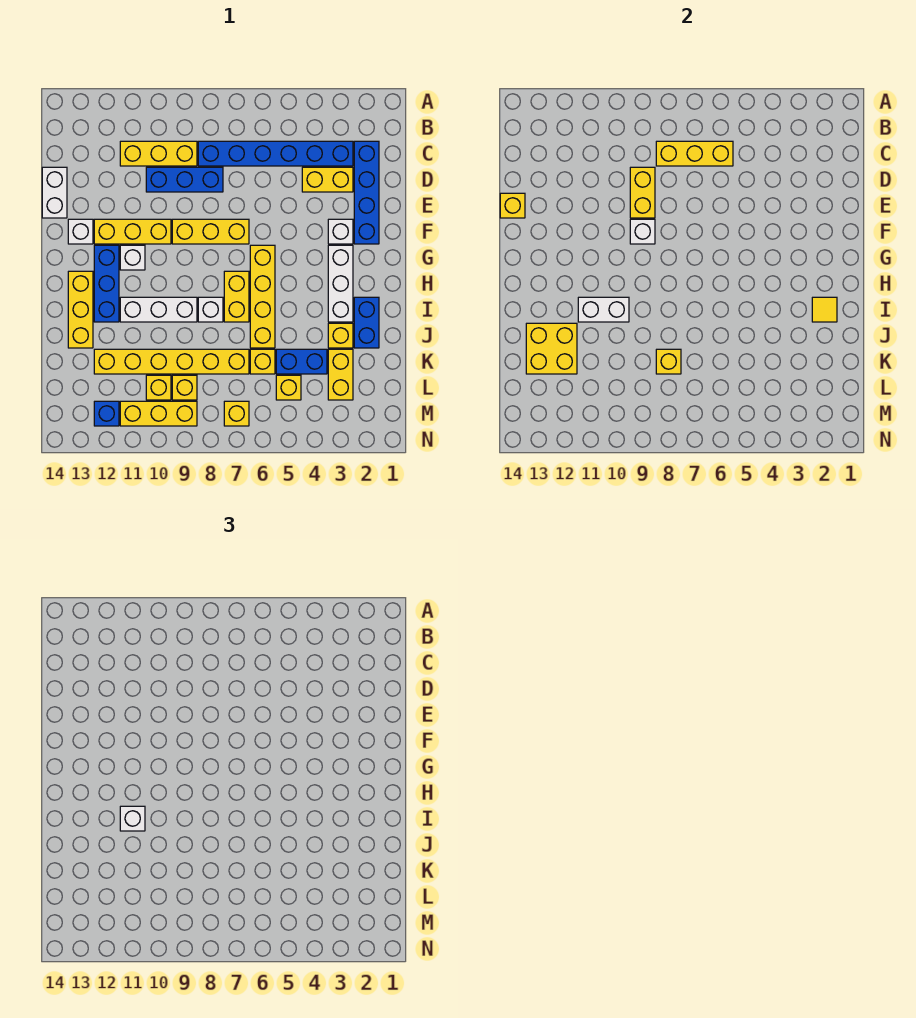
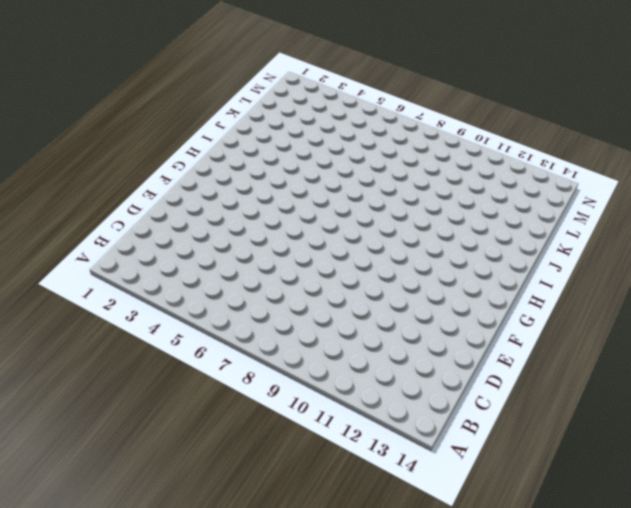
none -> blue brick C2:F2 level 1
none -> blue brick C3:C8 level 1
none -> yellow brick C9:C11 level 1
none -> yellow brick D3:D4 level 1

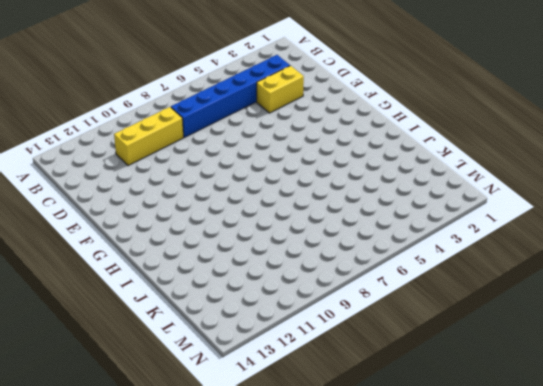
none -> blue brick C2:F2 level 1
none -> blue brick D8:D10 level 1
none -> white brick D14:E14 level 1
none -> white brick F3 level 1

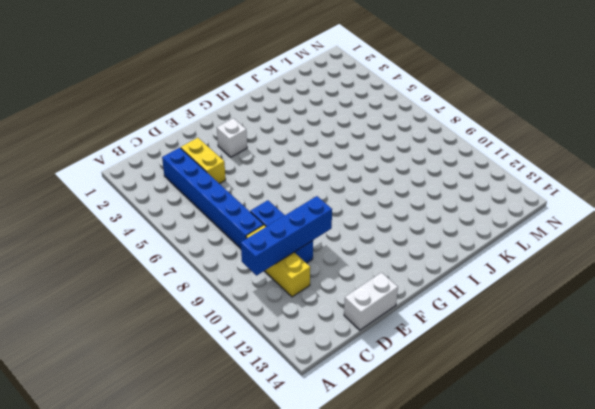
blue brick B10:E10 level 2 -> blue brick C2:F2 level 1
none -> yellow brick F7:F9 level 1
none -> yellow brick F10:F12 level 1
none -> white brick F13 level 1
none -> white brick G3:I3 level 1

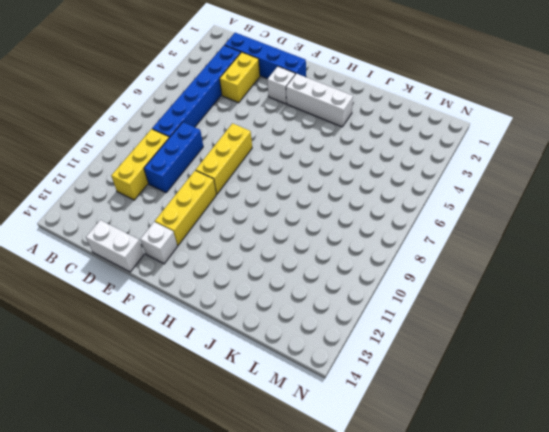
none -> yellow brick G6:J6 level 1
none -> white brick G11 level 1
none -> blue brick G12:I12 level 1
none -> yellow brick H7:I7 level 1

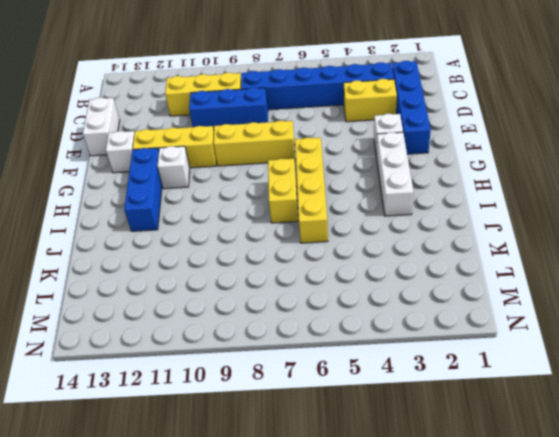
none -> yellow brick H13:J13 level 1
none -> blue brick I2:J2 level 1
none -> white brick I8 level 1
none -> white brick I9:I11 level 1

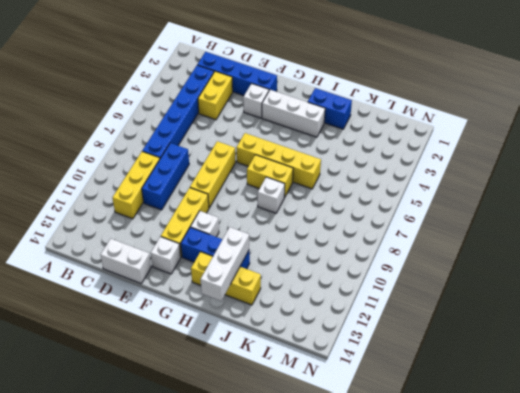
white brick I12:I14 level 2 -> white brick I9:I11 level 1
none -> yellow brick J3 level 1
none -> yellow brick K3:L3 level 1
none -> blue brick K4:K5 level 1
none -> yellow brick K6 level 1

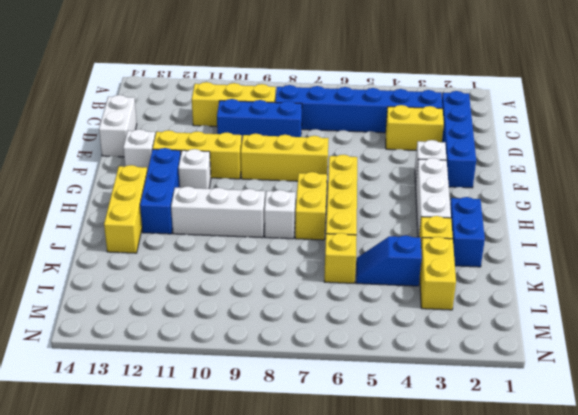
blue slope K4:K5 level 1 top 4 -> blue brick K4:K5 level 1
none -> yellow brick K7:K12 level 1
none -> yellow brick L5 level 1
none -> yellow brick L9 level 1
none -> yellow brick L10 level 1

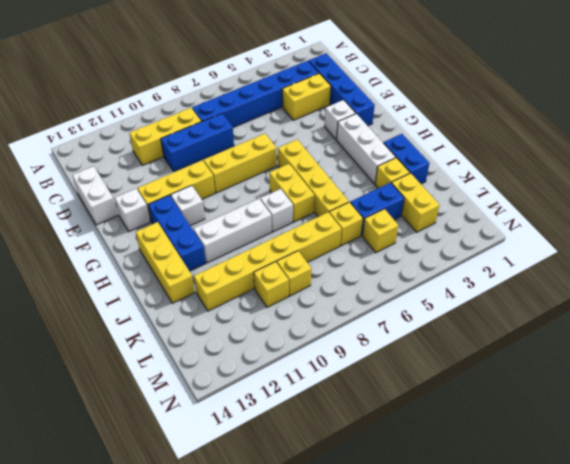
none -> yellow brick M7 level 1
none -> yellow brick M9:M11 level 1
none -> blue brick M12 level 1
none -> yellow brick C6:C8 level 2

